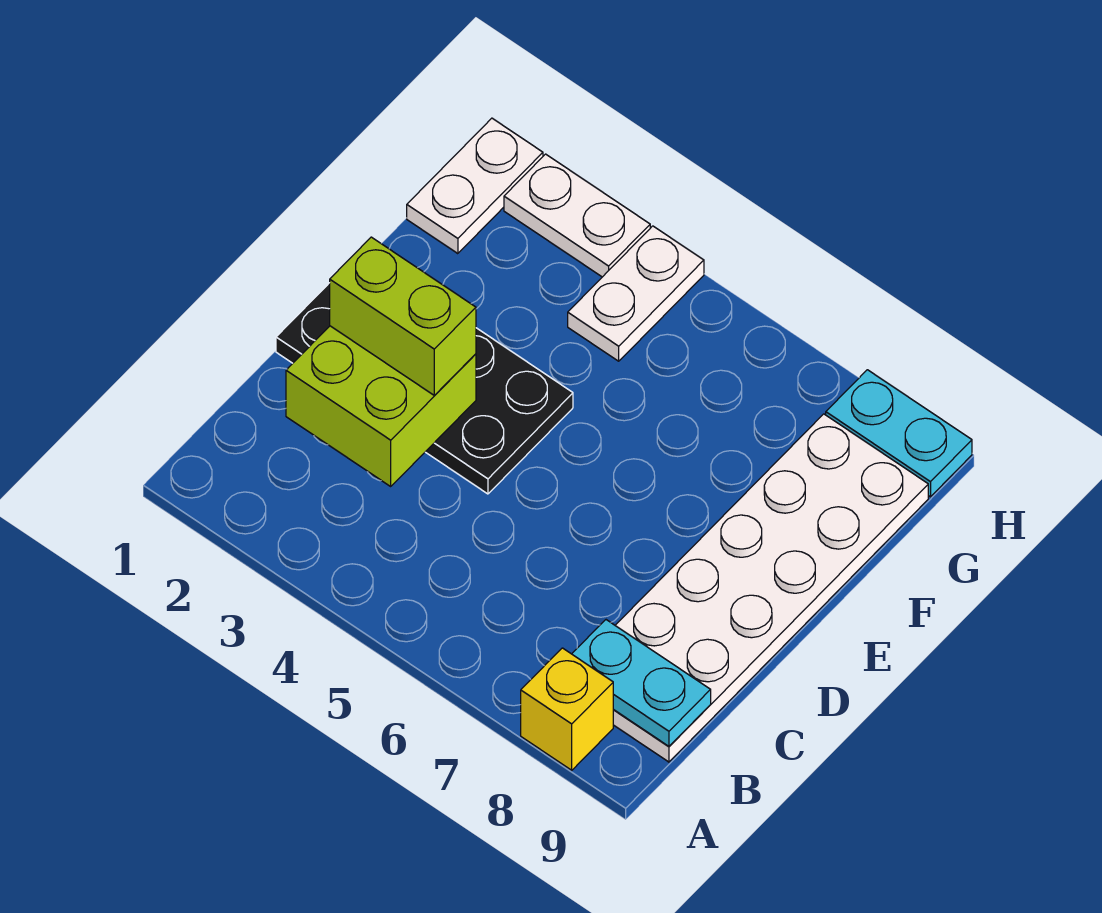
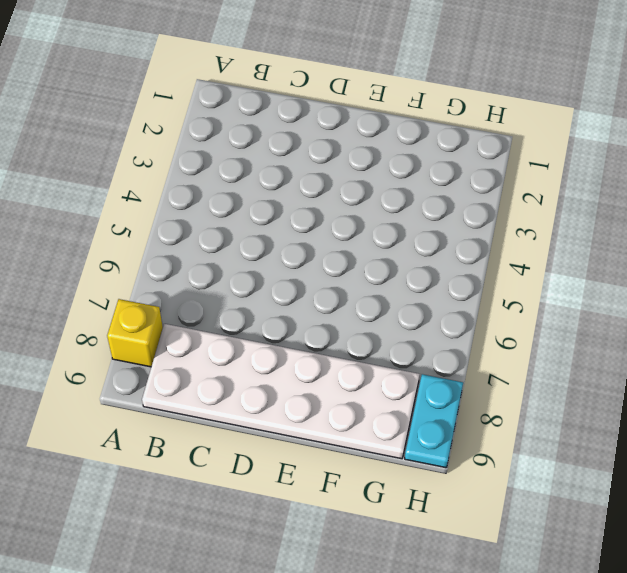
none -> black plate D1:E4 level 1
none -> white plate G1:H1 level 1

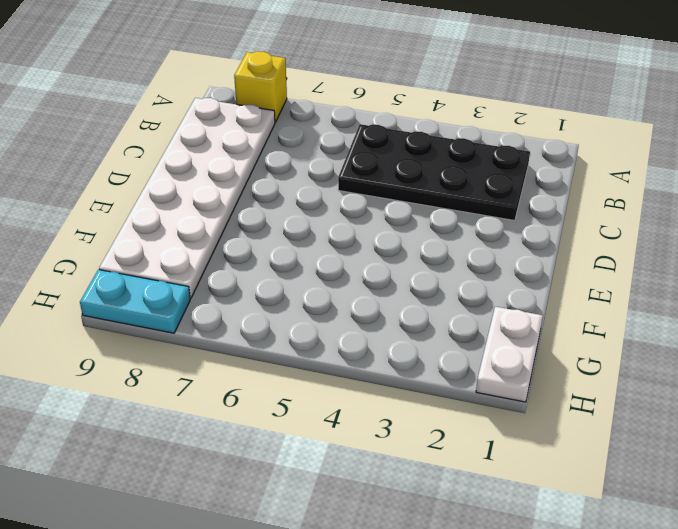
black plate B2:C5 level 1 -> black plate D1:E4 level 1
none -> white plate G4:H4 level 1
none -> white plate H2:H3 level 1

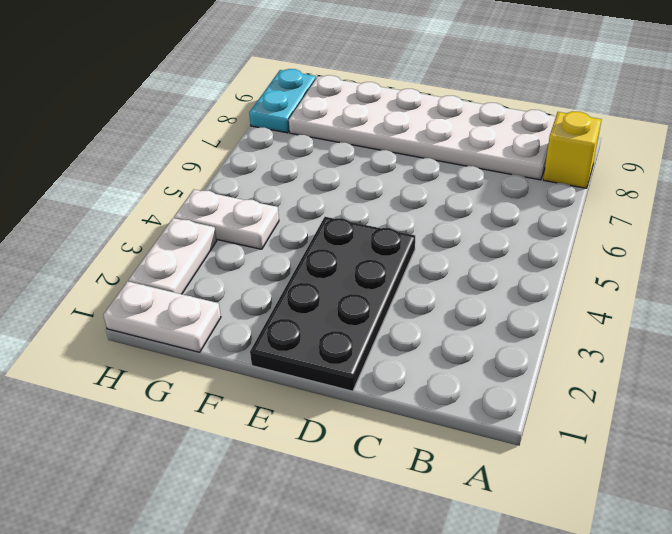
none -> cyan plate B8:B9 level 2
none -> lime brick C2:D3 level 2

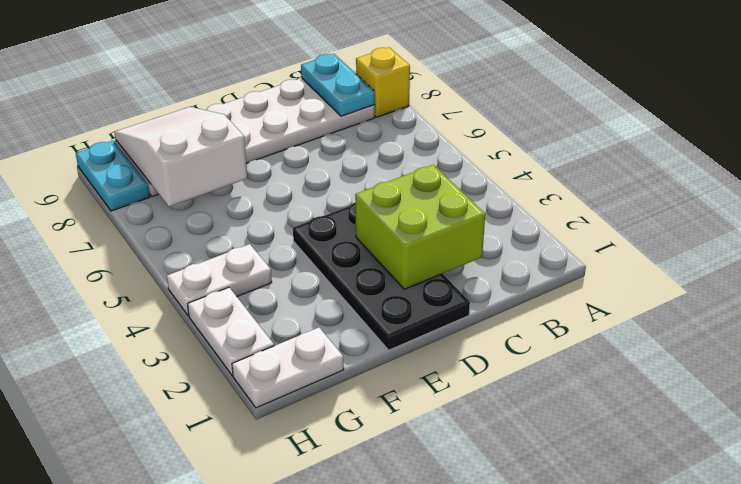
white slope F7:G9 level 2 top 7 -> none
none -> lime brick D2:D3 level 3

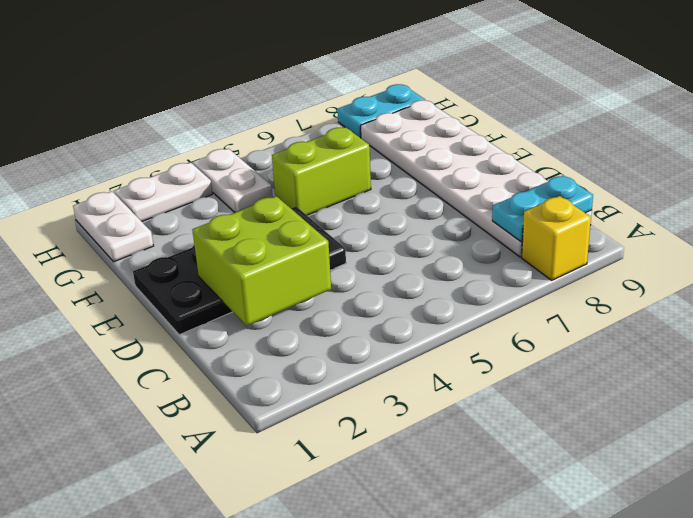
lime brick F5:F6 level 1 -> lime brick D2:D3 level 3

